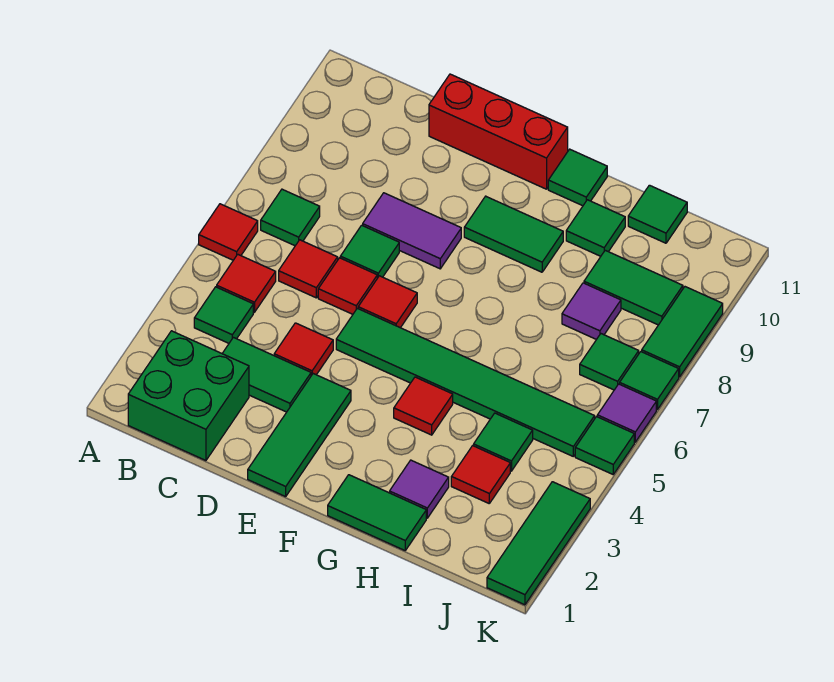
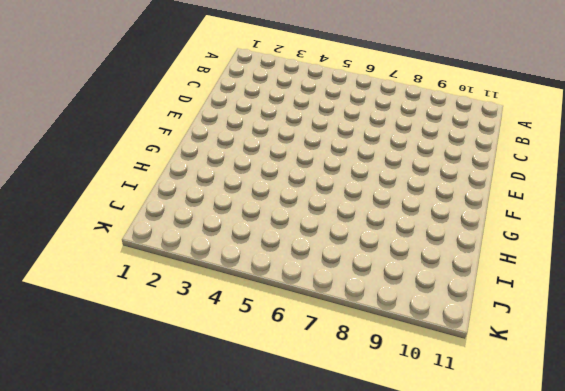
none -> red tile A6 level 1
none -> green brick B1:C2 level 1
none -> green tile B4 level 1
none -> red tile B5 level 1

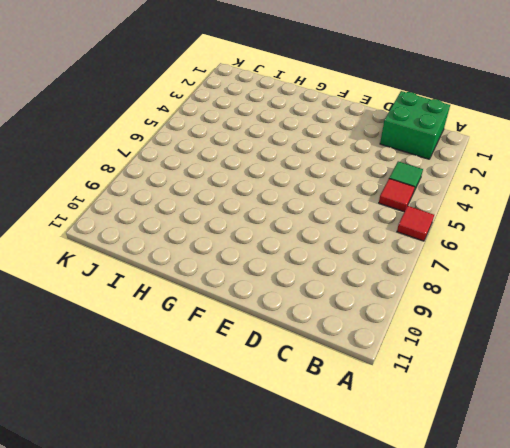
none -> green tile B7 level 1
none -> green tile C3:D3 level 1
none -> red tile C6 level 1
none -> red tile D4 level 1

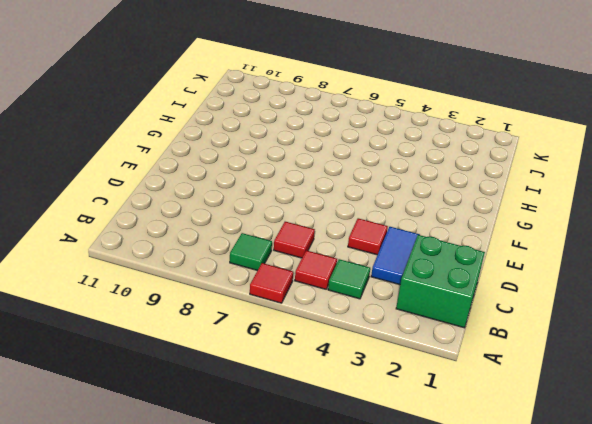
blue tile C3:D3 level 1 -> green tile C3:D3 level 1
none -> red tile D6 level 1
none -> green tile D7 level 1
none -> purple tile D8:E8 level 1
none -> red brick D11:F11 level 1

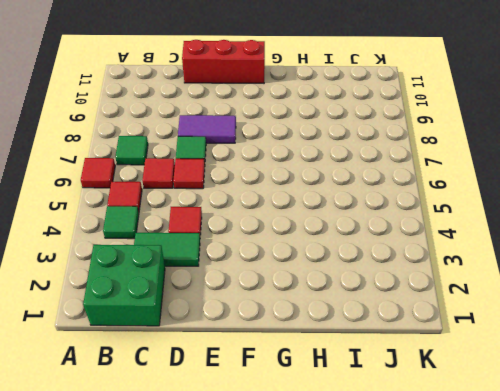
none -> green tile E1:E3 level 1
none -> green tile E5:J5 level 1
none -> red tile E6 level 1
none -> green tile F9:G9 level 1

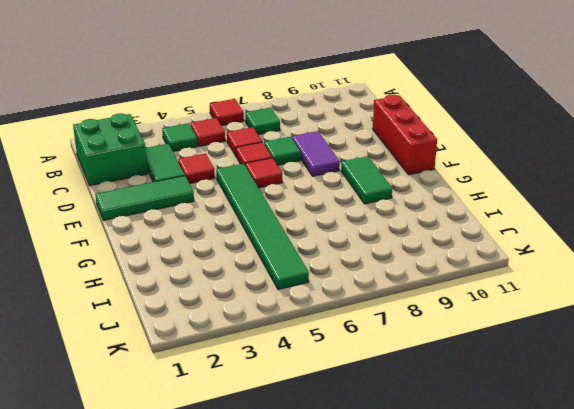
none -> green tile G1:H1 level 1
none -> red tile G4 level 1
none -> green tile G11 level 1
none -> purple tile H2 level 1

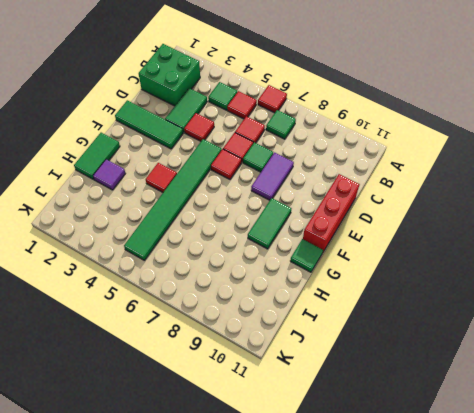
none -> green tile H10 level 1
none -> red tile I3 level 1
none -> green tile I4 level 1
none -> purple tile I8 level 1

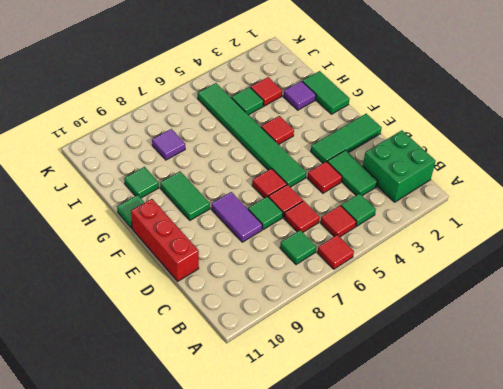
none -> green tile I9:J9 level 1
none -> green tile I11 level 1
none -> green tile J7 level 1
none -> green tile K1:K3 level 1

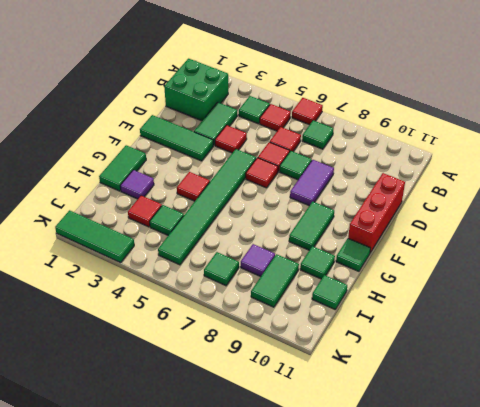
none -> green tile K5 level 1
none -> purple tile K6 level 1
none -> green tile K7 level 1
none -> green tile K8:K9 level 1

